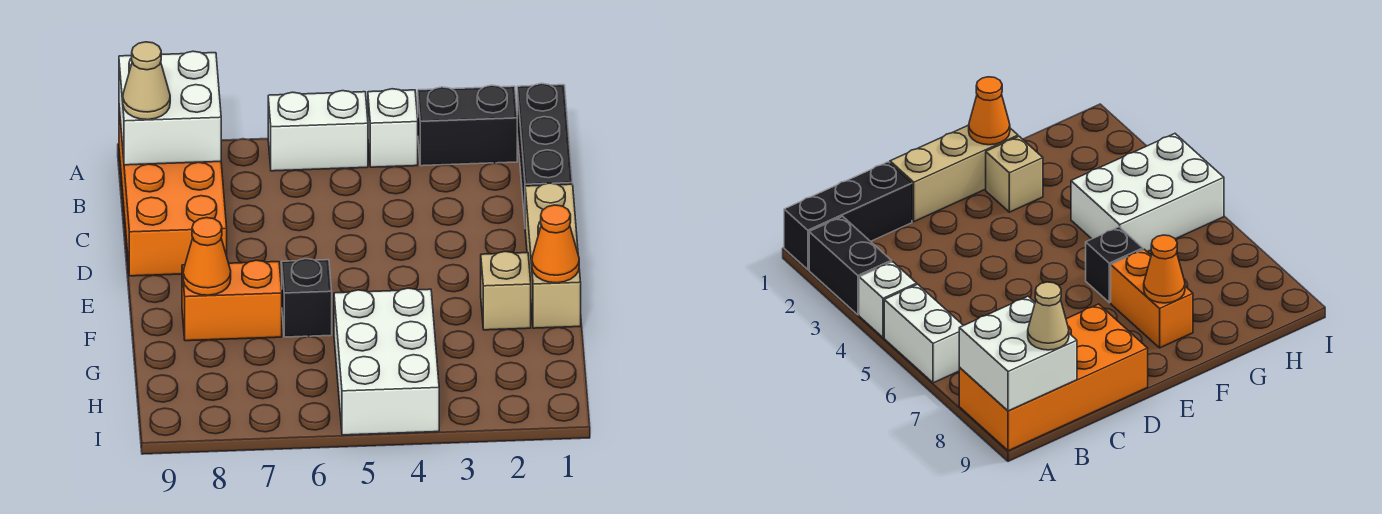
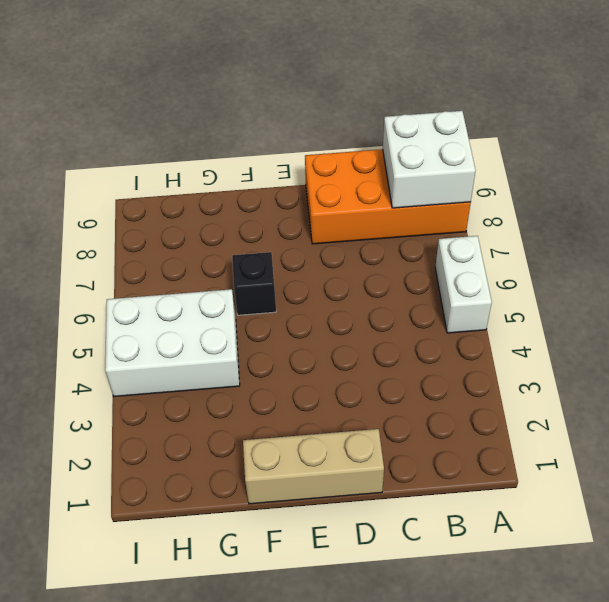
none -> black brick A1:C1 level 1
none -> black brick A2:A3 level 1
none -> white brick A4 level 1

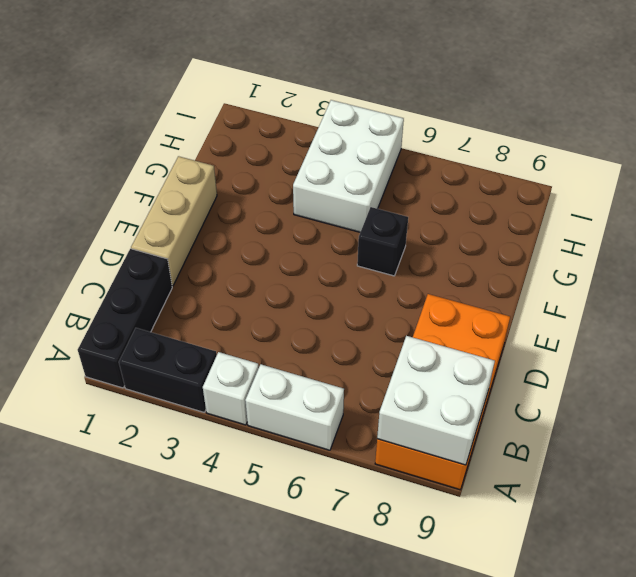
none -> tan brick F2 level 1
none -> orange brick F7:F8 level 1
none -> orange cone F1 level 2

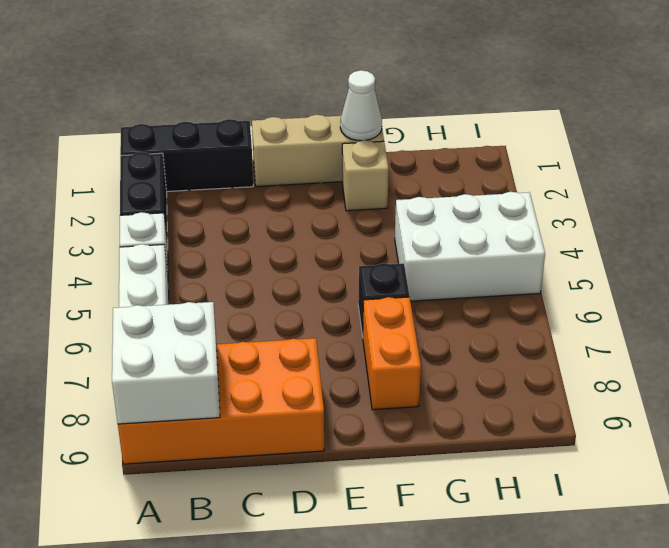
white cone F1 level 2 -> orange cone F1 level 2
none -> orange cone F8 level 2
none -> tan cone B9 level 3

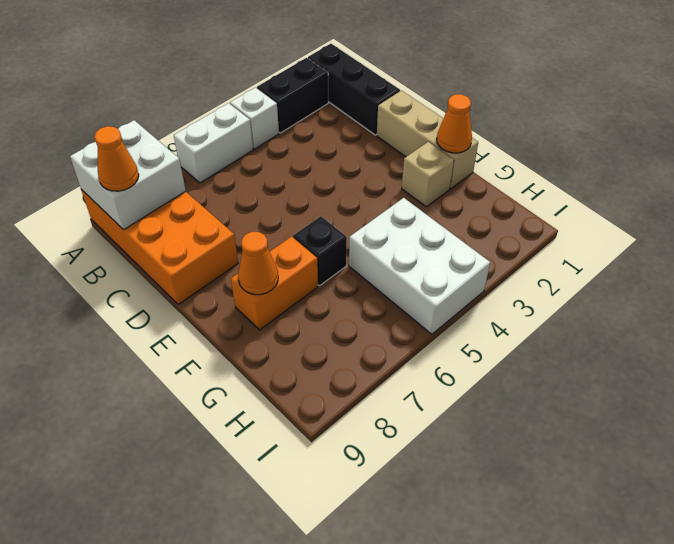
orange cone B9 level 3 -> tan cone B9 level 3

